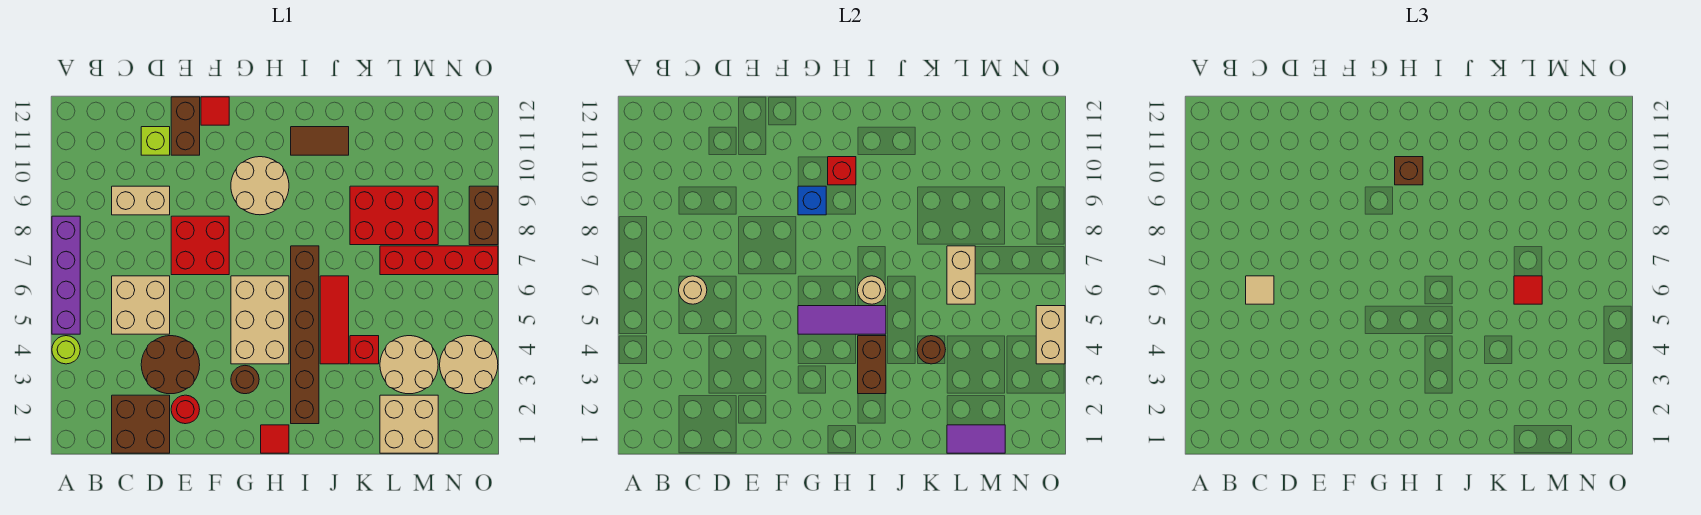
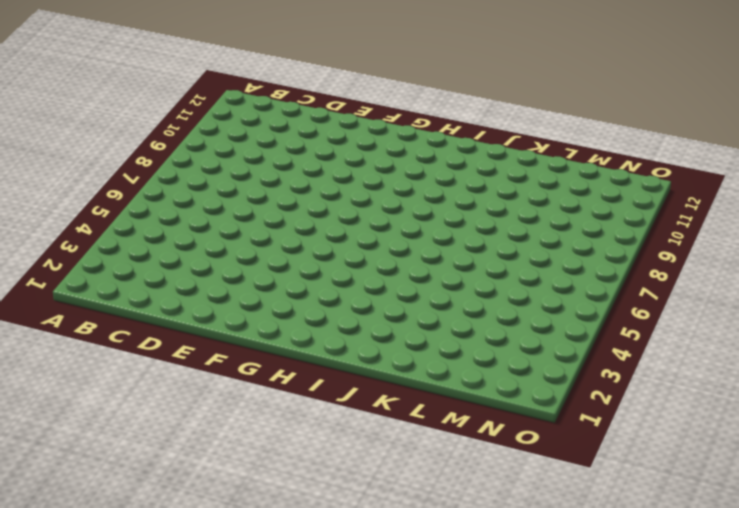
none -> lime round brick A4 level 1
none -> purple brick A5:A8 level 1
none -> brown brick C1:D2 level 1
none -> tan brick C5:D6 level 1

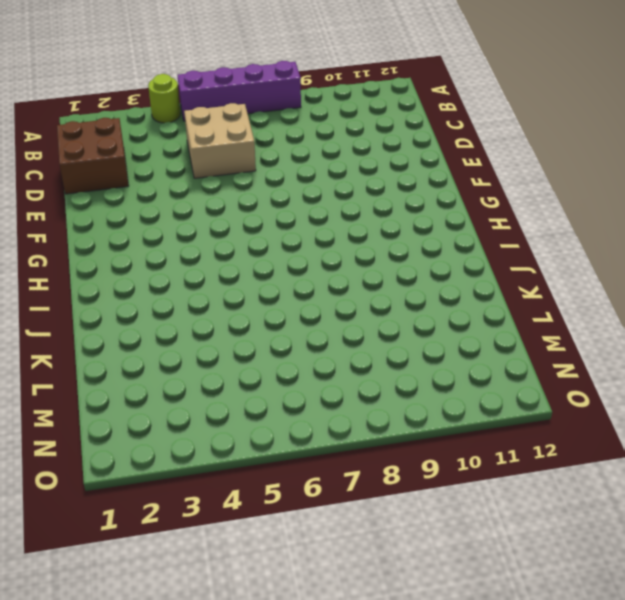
none -> tan brick C9:D9 level 1
none -> brown round brick D3:E4 level 1
none -> lime brick D11 level 1
none -> red round brick E2 level 1

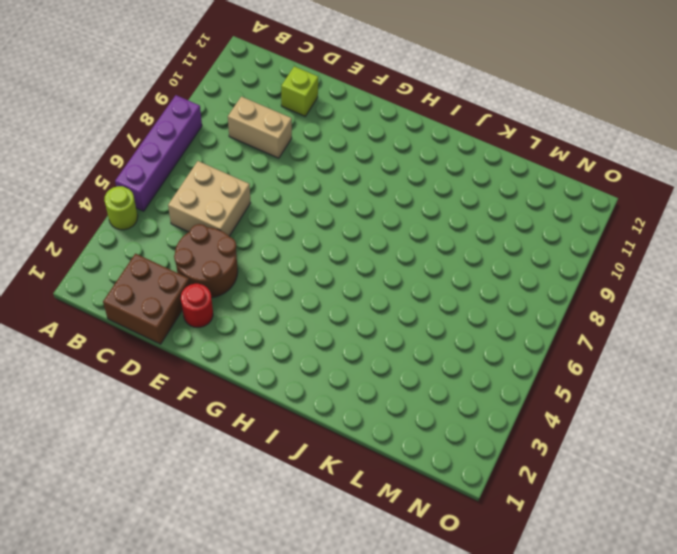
none -> red brick E7:F8 level 1
none -> brown brick E11:E12 level 1
none -> red tile F12 level 1
none -> brown round brick G3 level 1

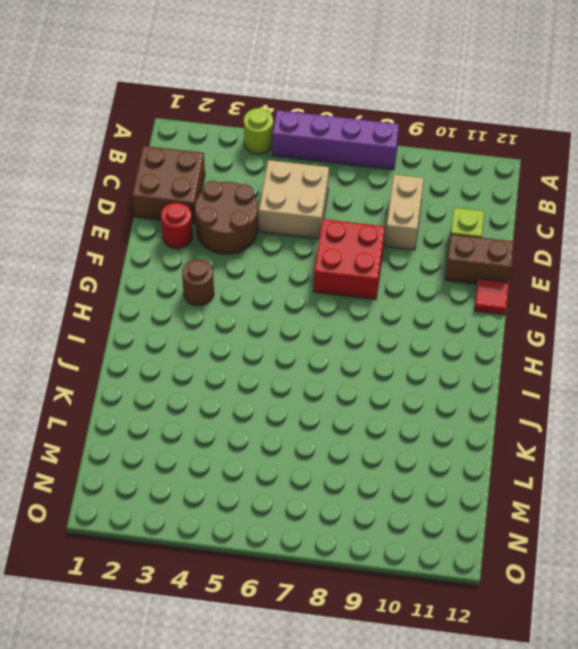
none -> tan brick G4:H6 level 1
none -> tan round brick G9:H10 level 1
none -> red tile H1 level 1
none -> brown brick I2:I7 level 1

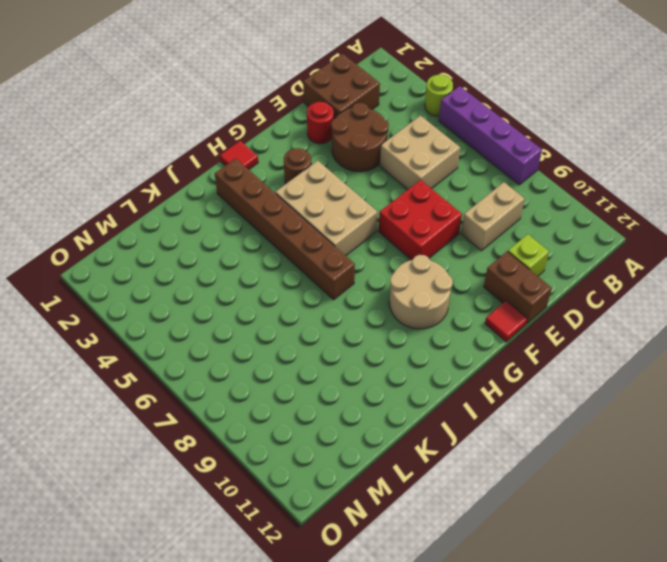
none -> brown tile I11:J11 level 1
none -> red tile J4:J6 level 1
none -> red brick K4 level 1
none -> red brick K8:M9 level 1

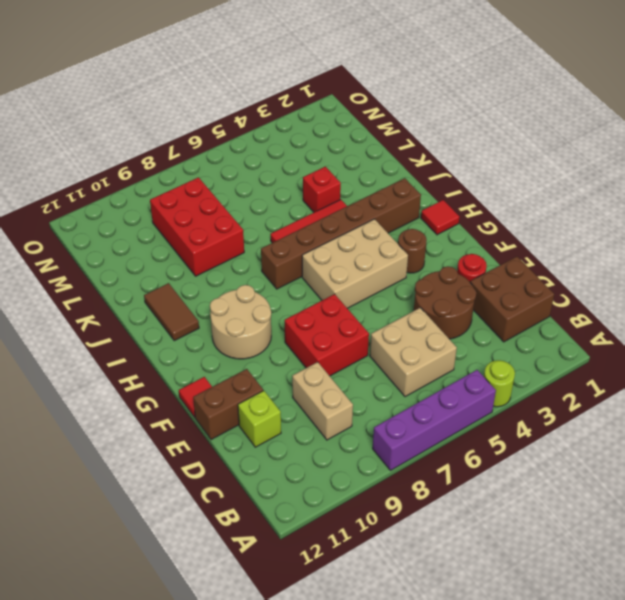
none -> tan brick L1:M2 level 1
none -> tan round brick L3:M4 level 1
none -> red brick L7:O7 level 1
none -> tan round brick N3:O4 level 1

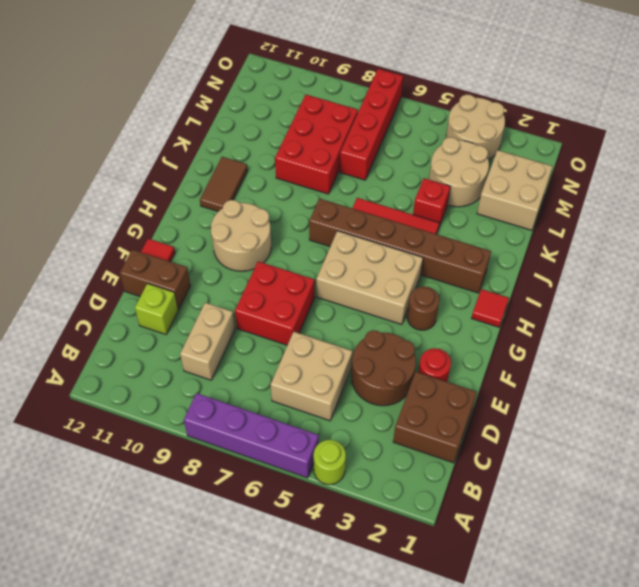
none -> brown brick O8:O9 level 1
none -> tan round brick C6 level 2
none -> purple tile G5:I5 level 2
none -> blue brick G9 level 2

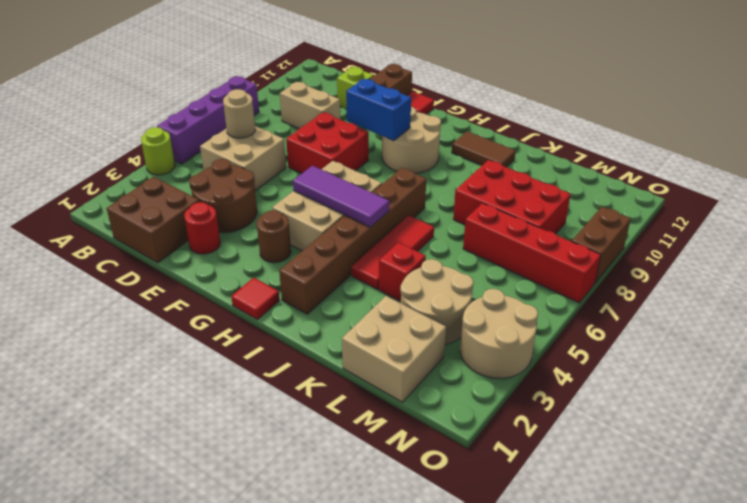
blue brick F9:G9 level 2 -> blue brick G9 level 2
none -> red brick H10 level 2
none -> brown brick I3:I4 level 2
none -> tan round brick I6 level 2
none -> brown round brick K4 level 2

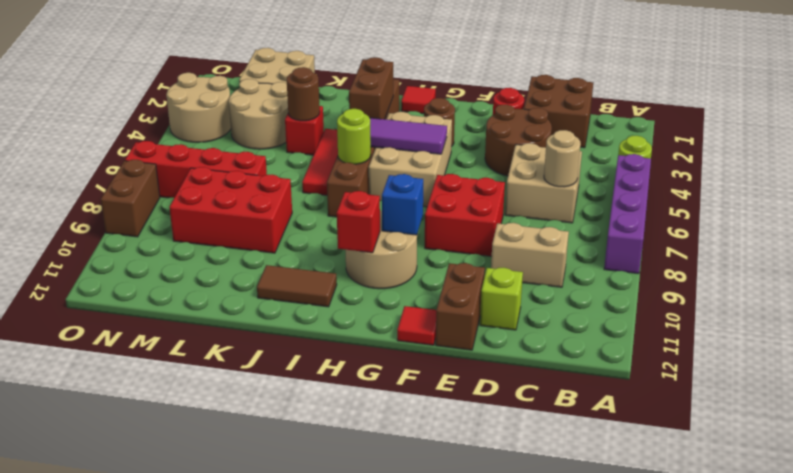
lime round brick I6 level 2 -> tan round brick I6 level 2
none -> purple tile L1:M1 level 2
none -> tan brick L6:L7 level 2
none -> tan brick O4:O5 level 2
none -> tan tile C6 level 3

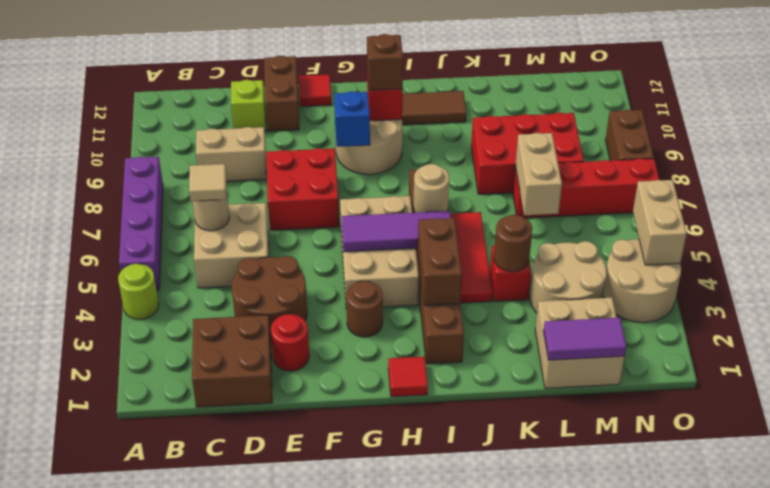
none -> red tile L6 level 3

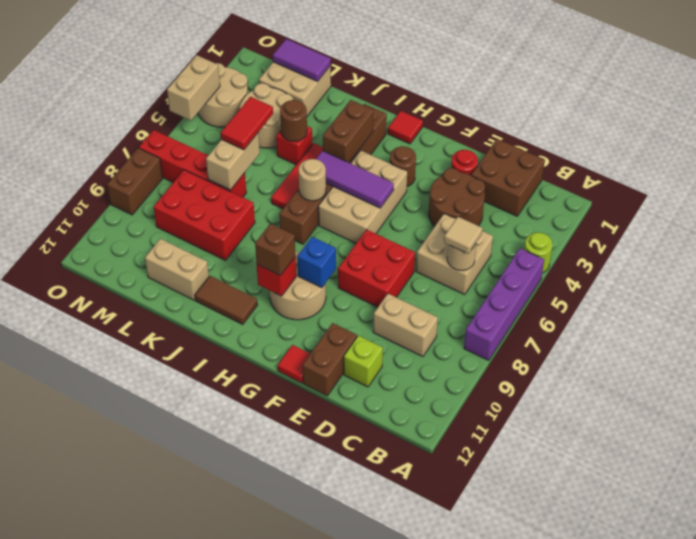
tan brick K11:L11 level 1 -> none
red tile L5:L6 level 3 -> red tile L6 level 3

